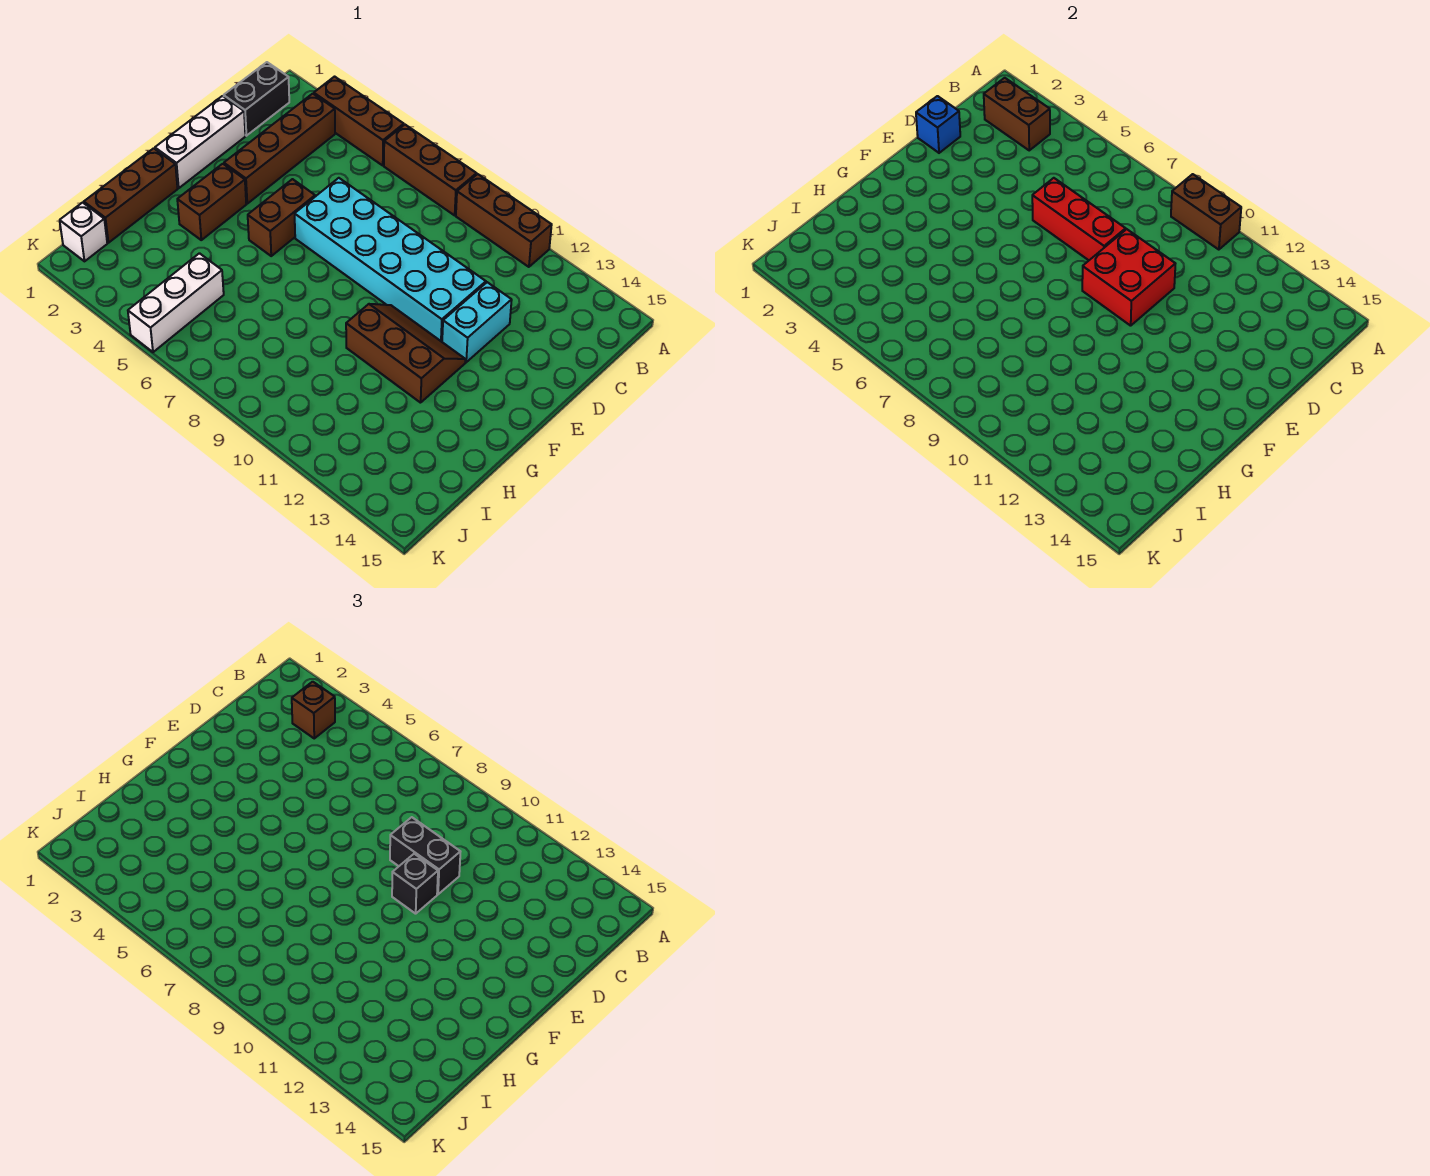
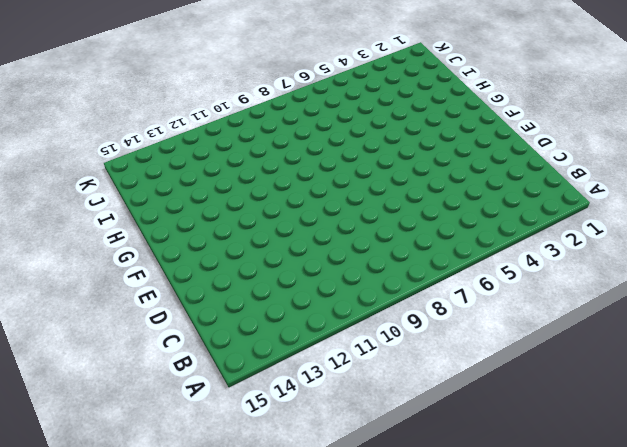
none -> brown brick A3:A5 level 1
none -> brown brick A6:A8 level 1
none -> brown brick A9:A11 level 1

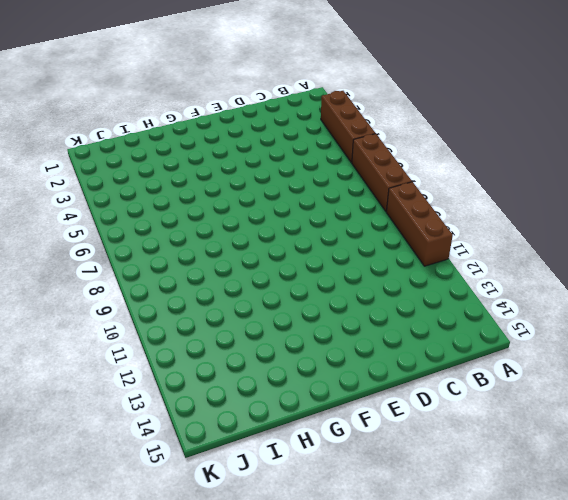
none -> black brick B1:C1 level 1
none -> brown brick B3:E3 level 1
none -> white brick D1:F1 level 1

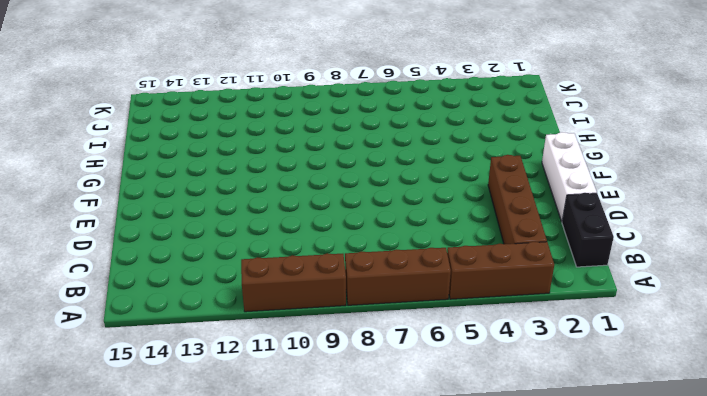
none -> cyan brick D6:E11 level 1
none -> cyan brick D12:E12 level 1
none -> brown brick E5:F5 level 1

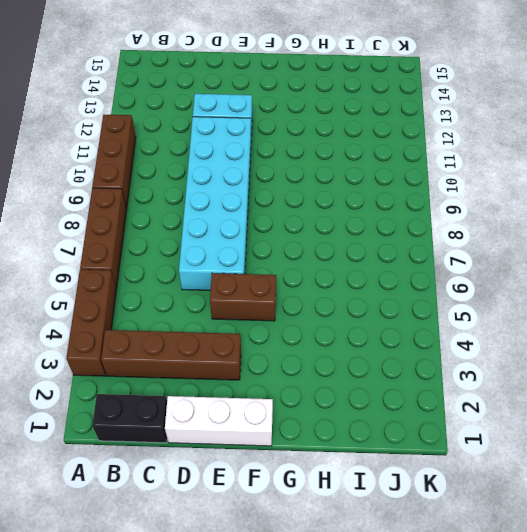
none -> brown brick F3:G3 level 1
none -> brown slope F10:G12 level 1 top G
none -> brown brick G1:I1 level 1

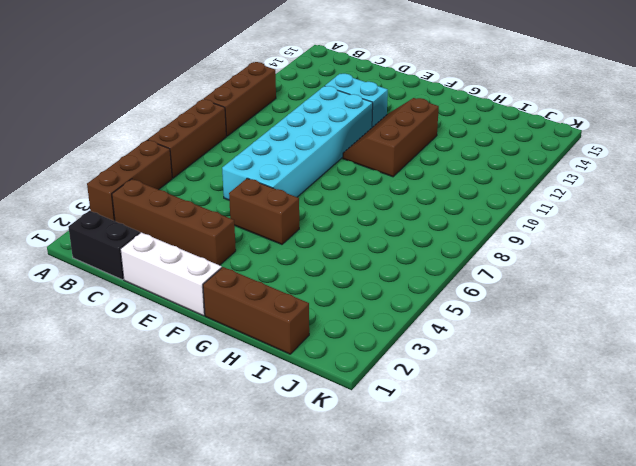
none -> brown brick F3:G3 level 1
none -> white brick I5:K5 level 1
none -> white brick J1 level 1

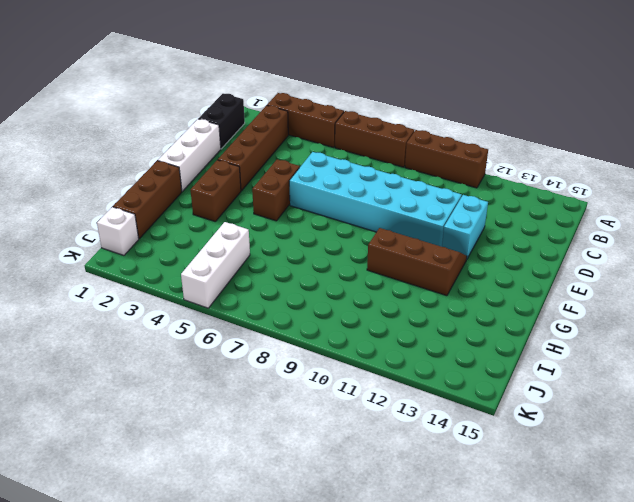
none -> brown brick A9:A10 level 2
none -> brown brick B2:B3 level 2
none -> blue brick D1 level 2

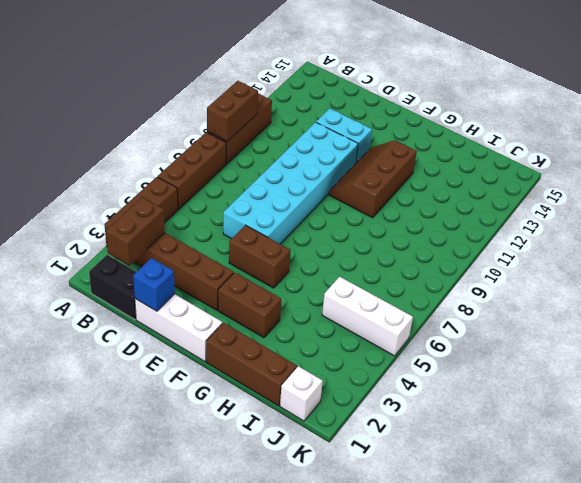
none -> red brick D6:D8 level 2
none -> red brick D9:E10 level 2
none -> brown brick B3 level 3

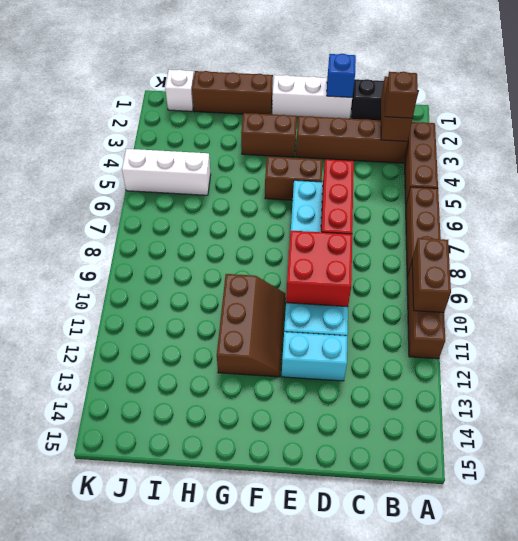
none -> black brick D9:D10 level 3
none -> black brick E10 level 3

